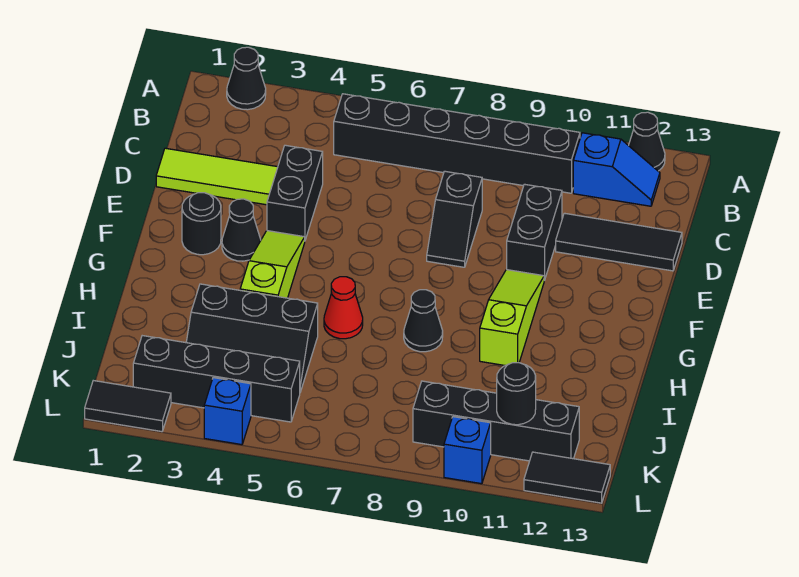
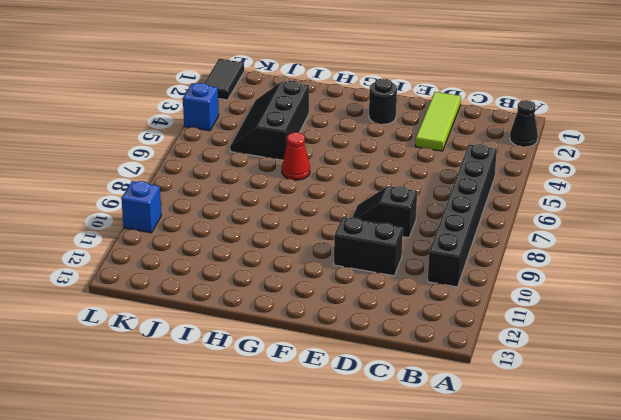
none -> black cone A12 level 1
none -> blue slope B11:B12 level 1 top 11
none -> black brick D4:E4 level 1

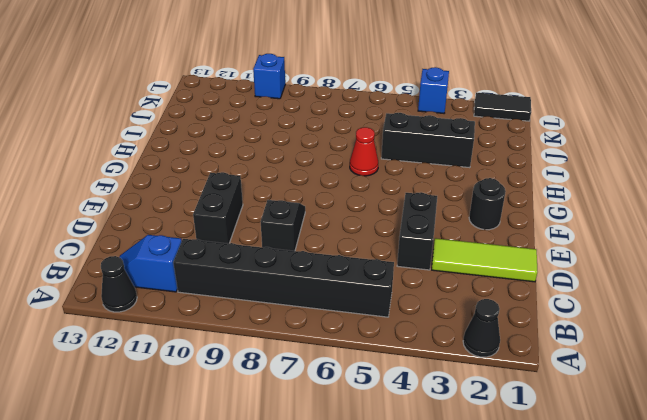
none -> black tile D11:D13 level 1
none -> black cone F3 level 1
none -> lime slope F4:H4 level 1 top H

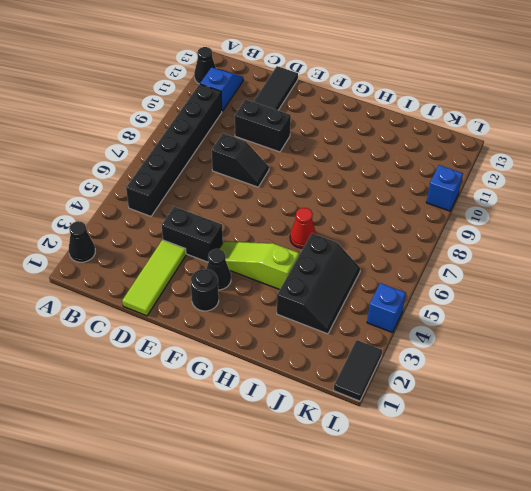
none -> lime slope F10:H10 level 1 top H
none -> black cone H8 level 1
none -> black brick K2:K5 level 1

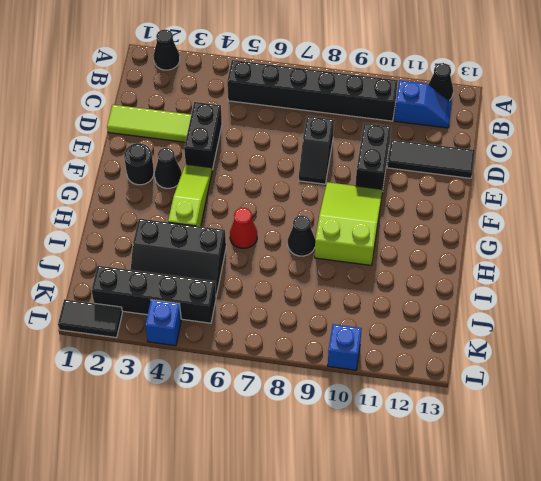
lime slope F9:H10 level 1 top H -> lime slope F10:H10 level 1 top H
none -> black brick K9:K12 level 1
none -> black tile L12:L13 level 1
none -> black round brick K11 level 2

